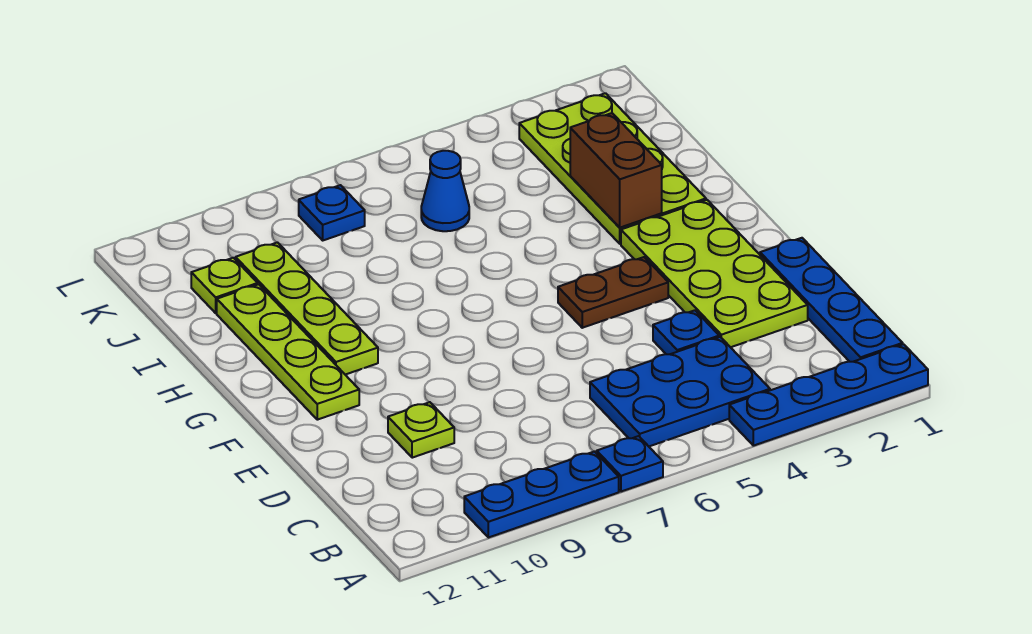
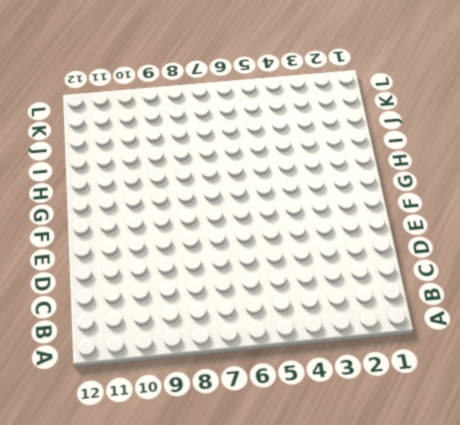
none -> blue plate A1:A4 level 1
none -> blue plate A7 level 1
none -> blue plate A8:A10 level 1

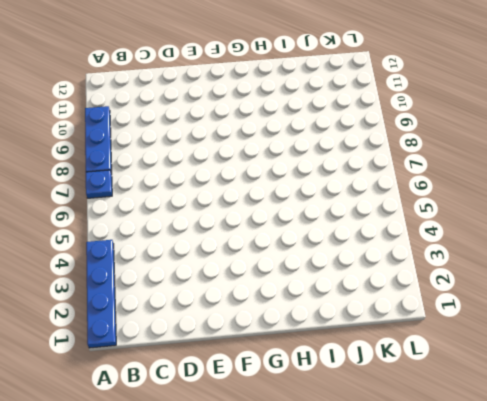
none -> blue plate B1:E1 level 1
none -> blue plate B4:C6 level 1
none -> lime plate D2:G3 level 1

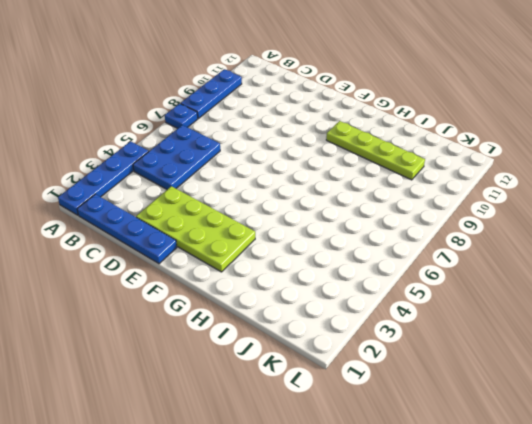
none -> blue plate D4 level 1
none -> lime plate D10 level 1
none -> brown plate F4:F5 level 1

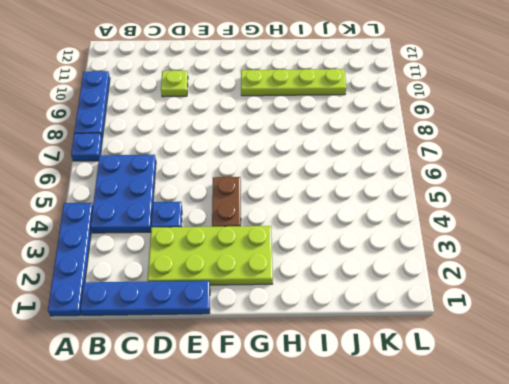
none -> lime plate F11:I11 level 1
none -> lime plate H2:K3 level 1
none -> blue cone J6 level 1

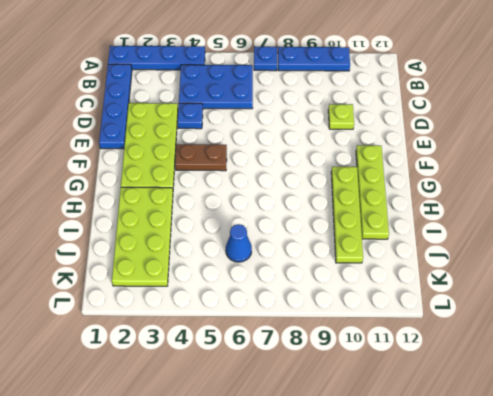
none -> lime plate J11 level 1
none -> blue plate K8 level 1
none -> brown brick H3:I3 level 2

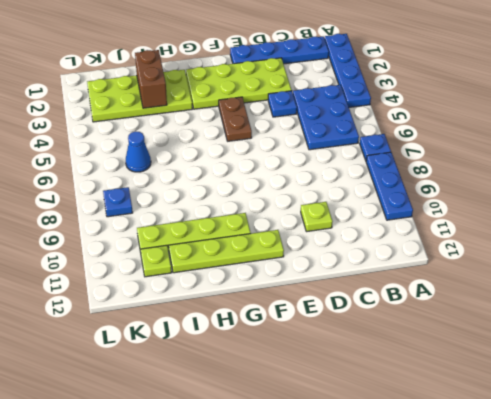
brown brick I2:I3 level 2 -> brown brick H3:I3 level 2

